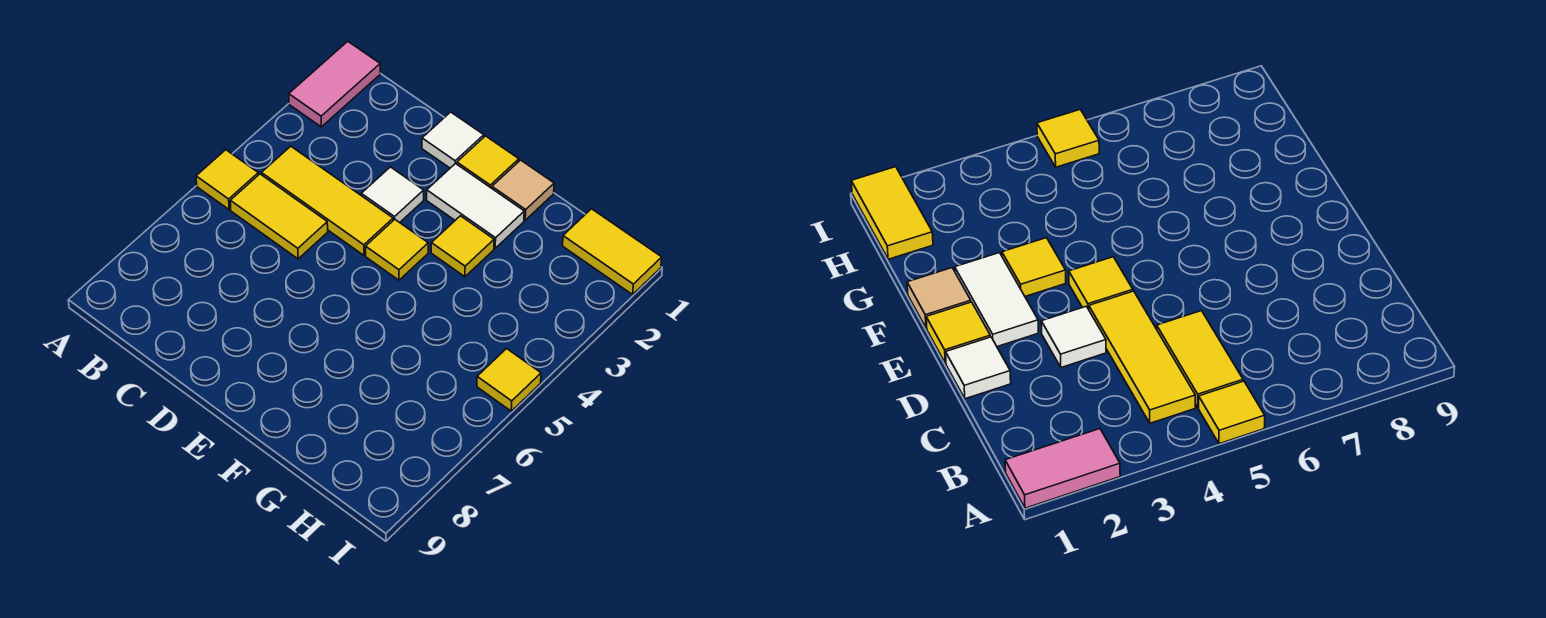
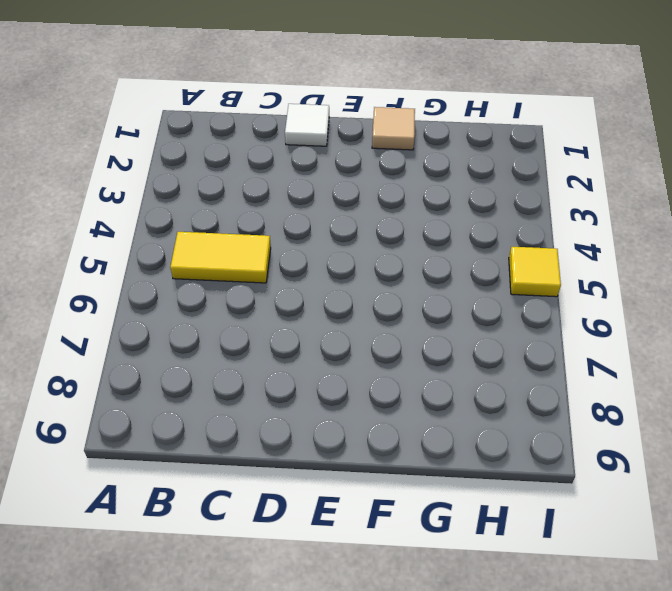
none -> pink tile A1:A2 level 1
none -> yellow tile A5 level 1
none -> yellow tile B4:D4 level 1

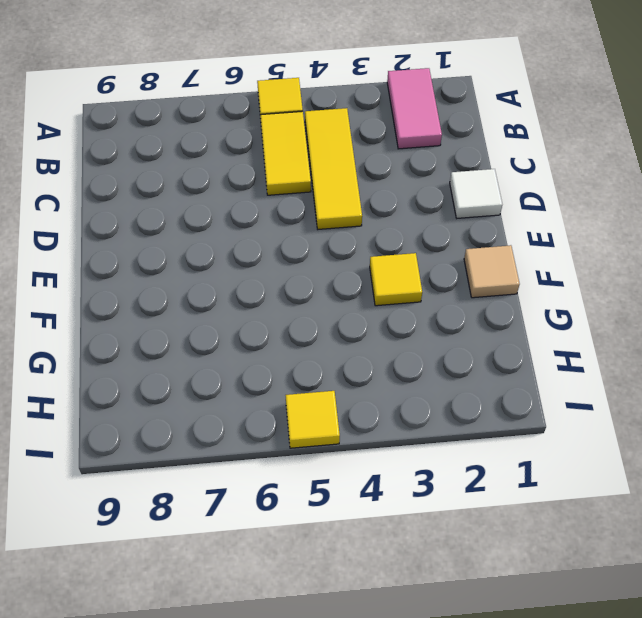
pink tile A2:B2 level 1 -> pink tile A1:A2 level 1
none -> white tile D3 level 1
none -> yellow tile E1 level 1
none -> white tile E2:F2 level 1

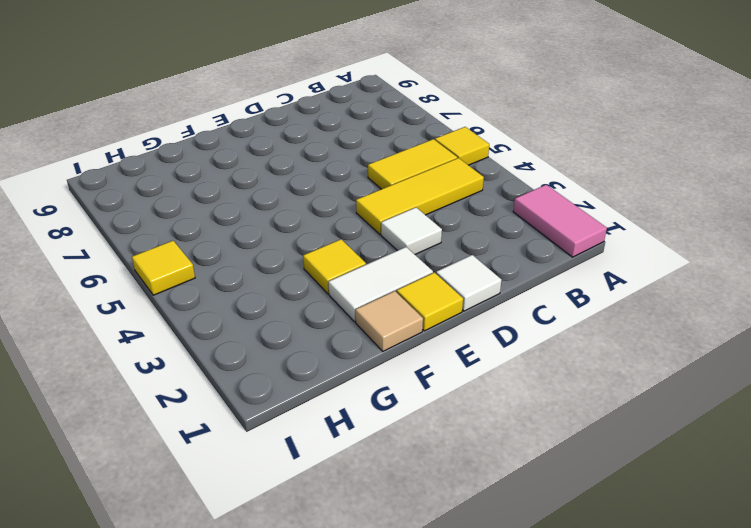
none -> yellow tile E4 level 1
none -> yellow tile H1:I1 level 1

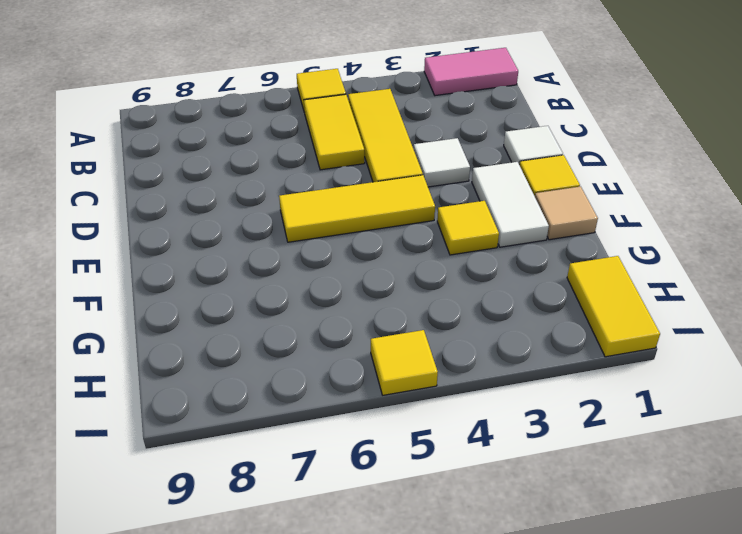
yellow tile E4:E6 level 1 -> yellow tile E4 level 1

